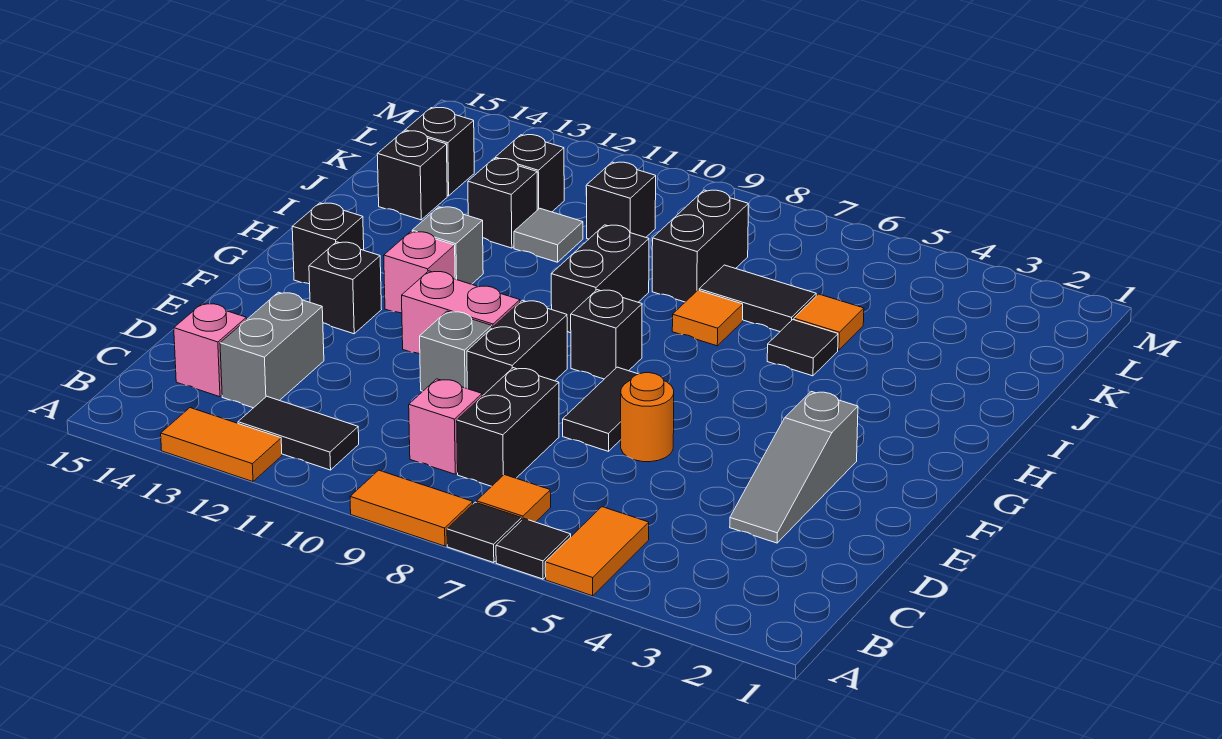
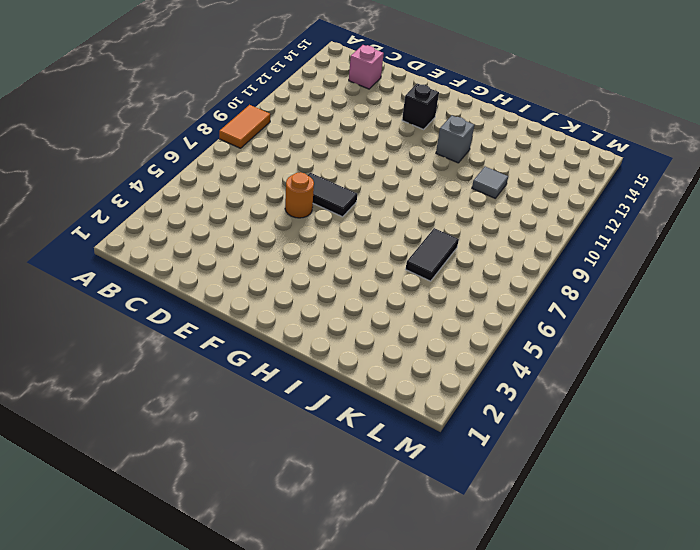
none -> orange tile A5:B5 level 1
none -> black tile A6 level 1
none -> black tile A7 level 1
none -> orange tile A12:A13 level 1

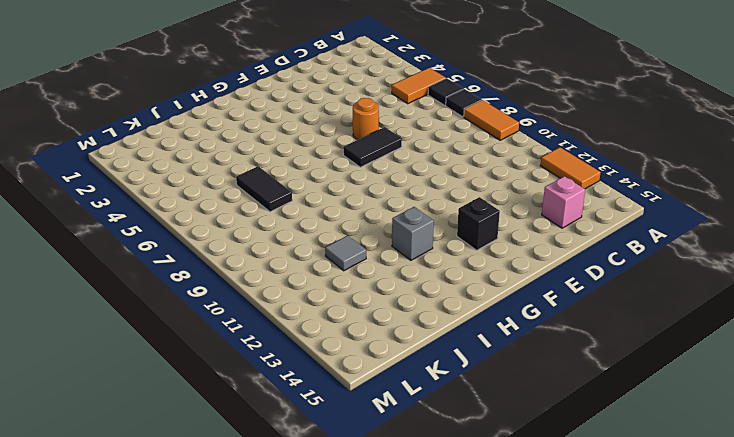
none -> orange tile B7 level 1
none -> black tile B11:B12 level 1
none -> black brick C8:D8 level 1
none -> pink brick C9 level 1

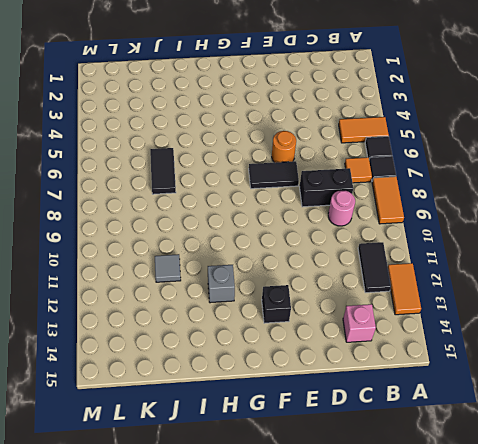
pink round brick C9 level 1 -> pink brick C9 level 1
none -> grey brick C13:D13 level 1
none -> grey slope D3:F3 level 1 top F
none -> black brick E9:F9 level 1
none -> grey brick E10 level 1

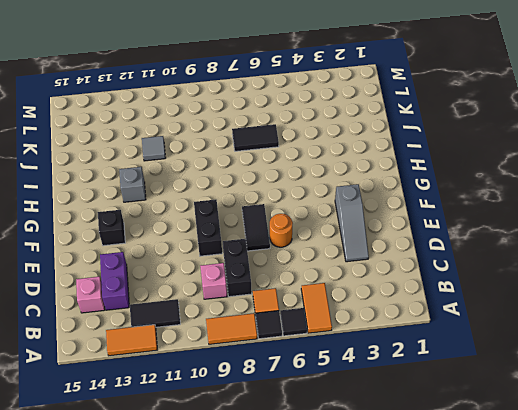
purple brick C13:D13 level 1 -> grey brick C13:D13 level 1
none -> grey brick E10 level 1
none -> pink brick F10:F11 level 1
none -> black brick G8 level 1
none -> pink brick G12 level 1

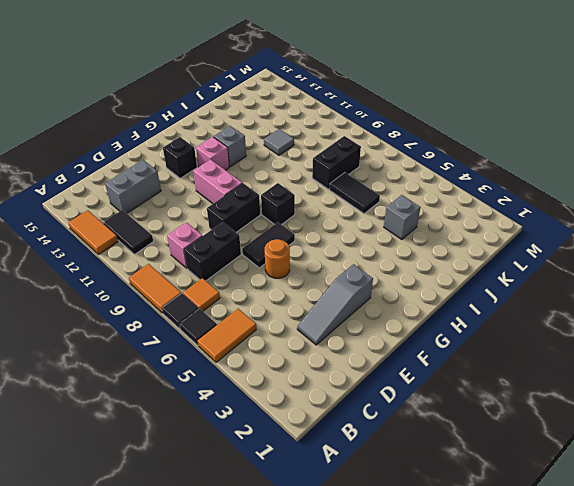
grey brick J4 level 1 -> grey brick E10 level 1
none -> pink brick C14 level 1
none -> black brick G14 level 1
none -> black brick H9:I9 level 1
none -> black tile I5 level 1

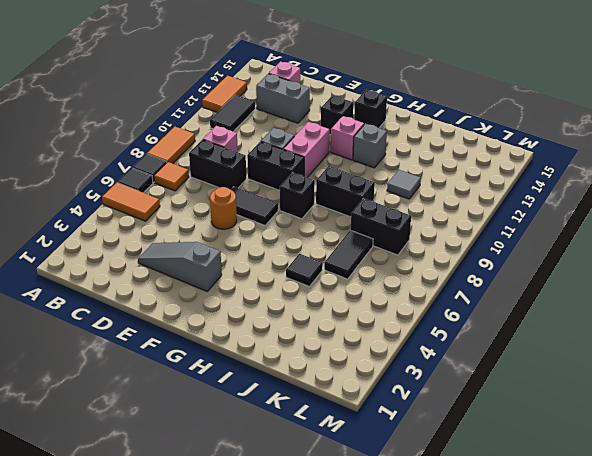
none -> orange tile I7 level 1
none -> orange tile J5 level 1
none -> black brick J12 level 1
none -> black brick J14 level 1

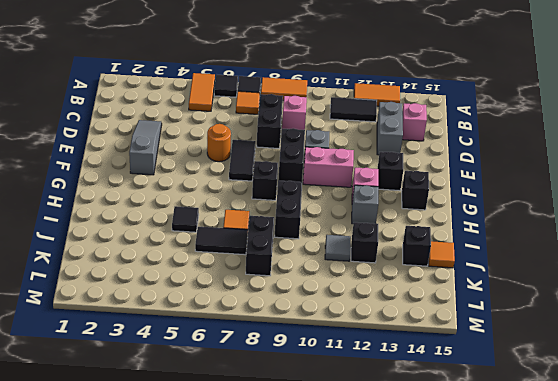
orange tile J15 level 1 -> orange tile J5 level 1
none -> black brick K10 level 1
none -> black brick K12 level 1
none -> black brick K14 level 1

